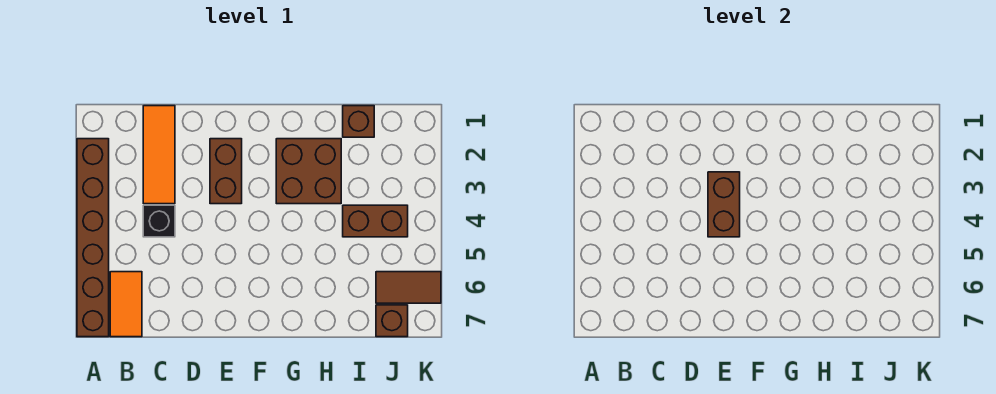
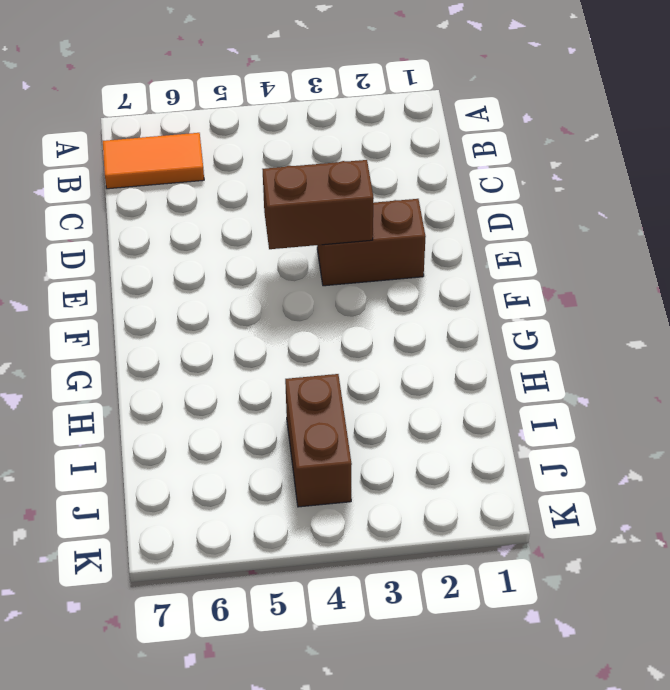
none -> brown brick A2:A7 level 1
none -> orange tile C1:C3 level 1

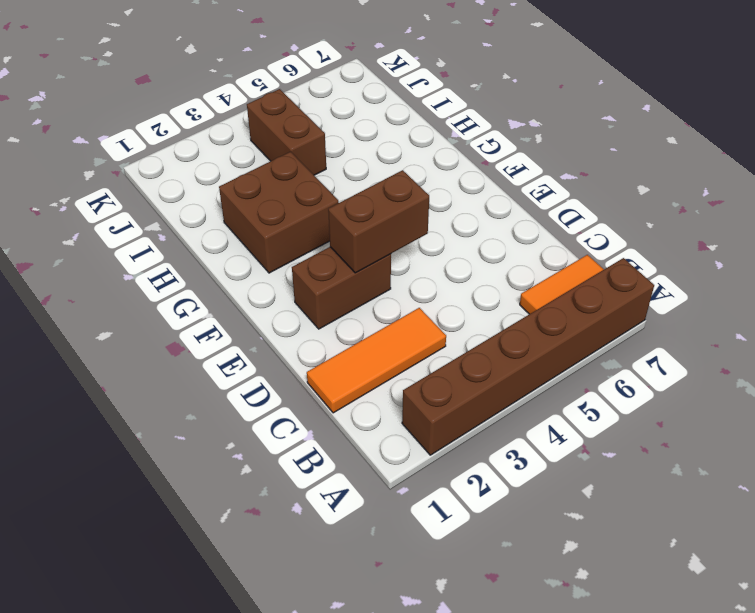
none -> black brick C4 level 1
none -> brown brick I1 level 1

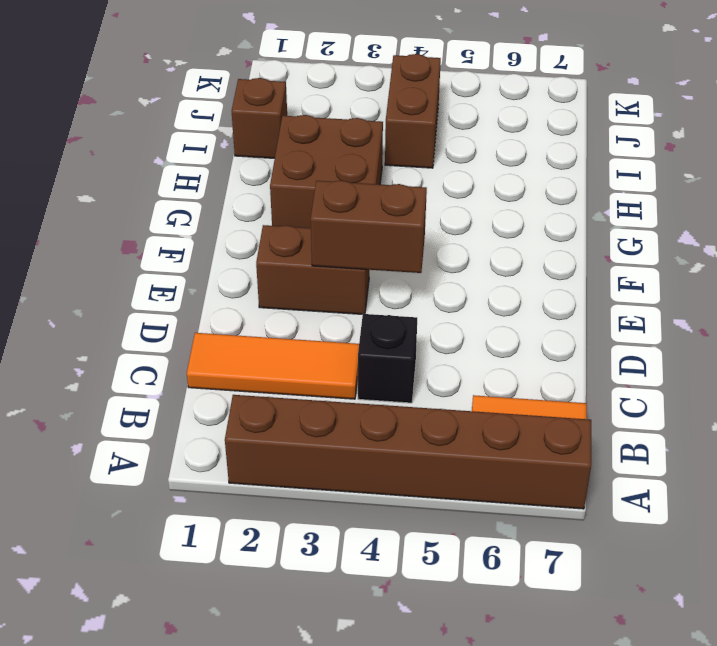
none -> brown tile J6:K6 level 1
none -> brown brick J7 level 1

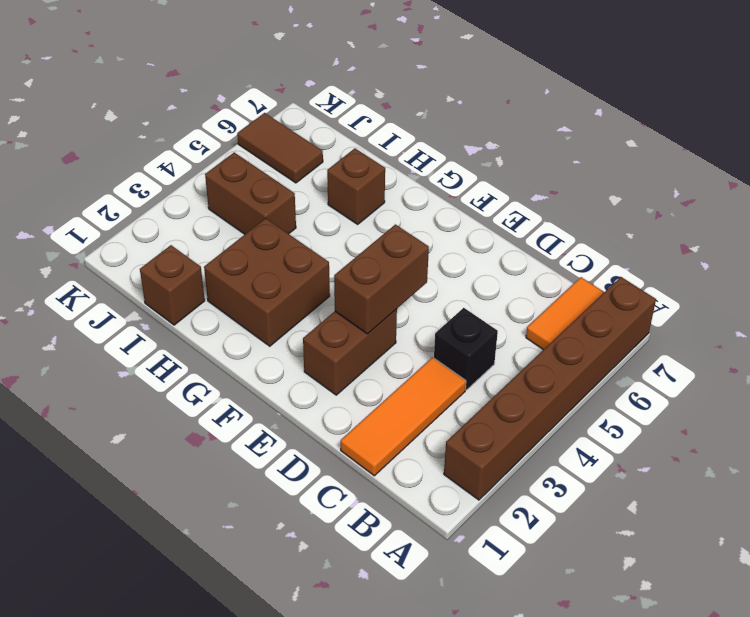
brown brick H6 level 1 -> brown brick J7 level 1

